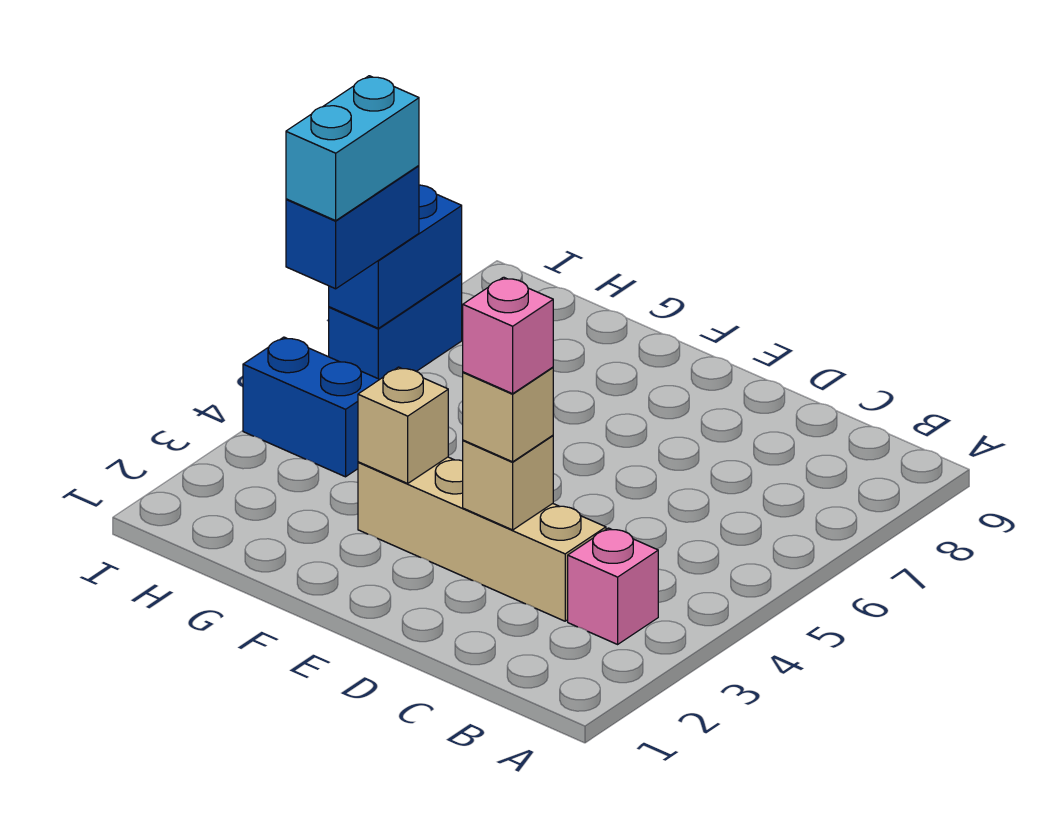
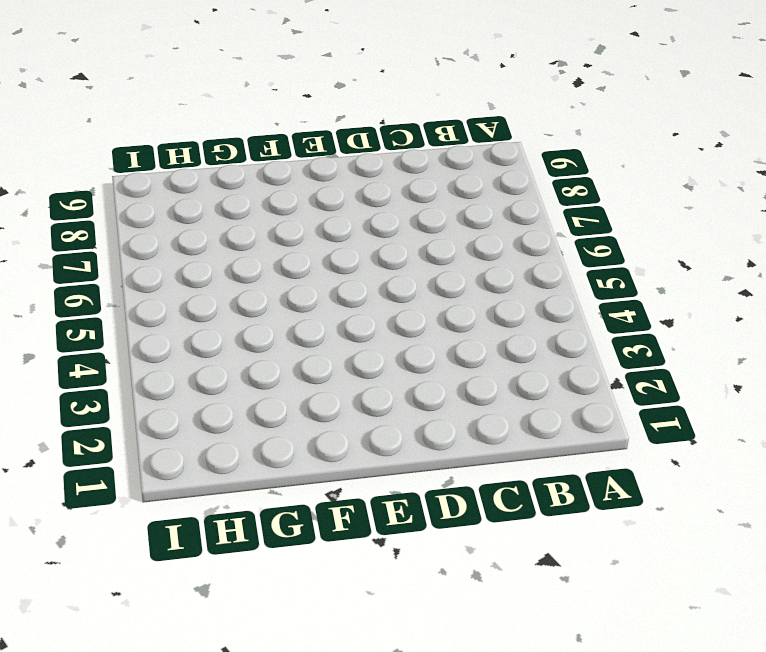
none -> pink brick B3 level 1
none -> tan brick C3:F3 level 1

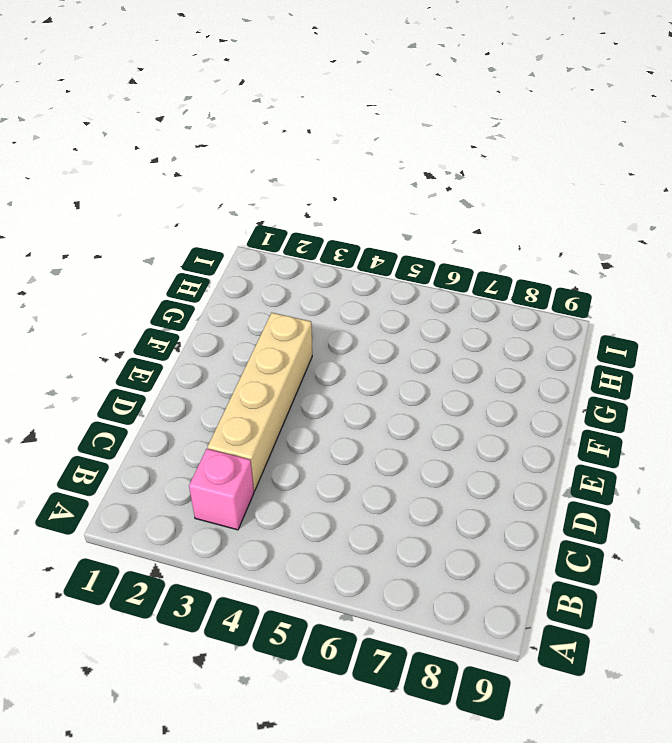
none -> blue brick H4:I4 level 1
none -> blue brick I6:I7 level 1

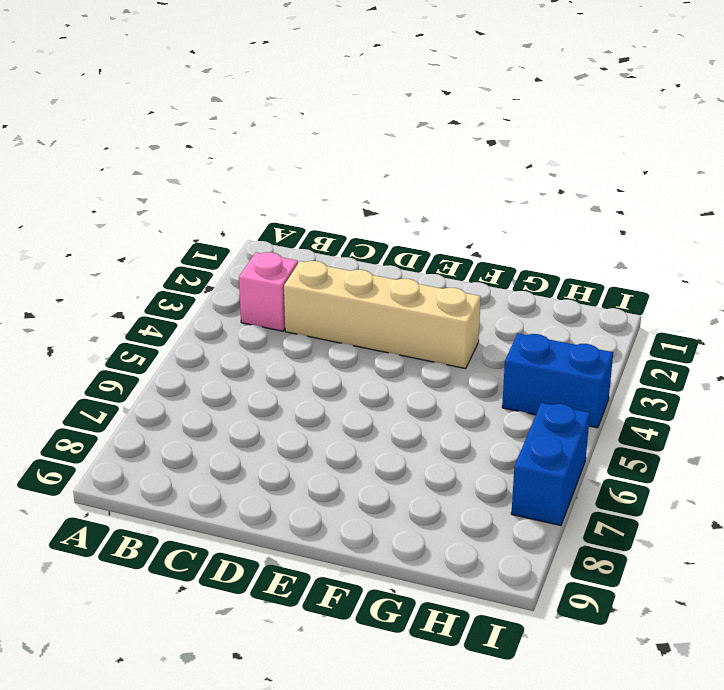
none -> tan brick D3 level 2
none -> tan brick F3 level 2

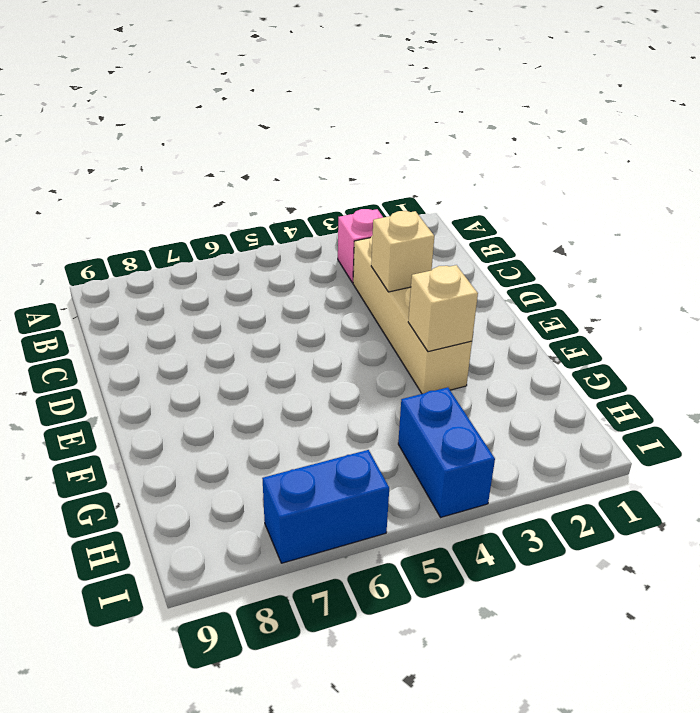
none -> blue brick I6:I7 level 2
none -> tan brick D3 level 3

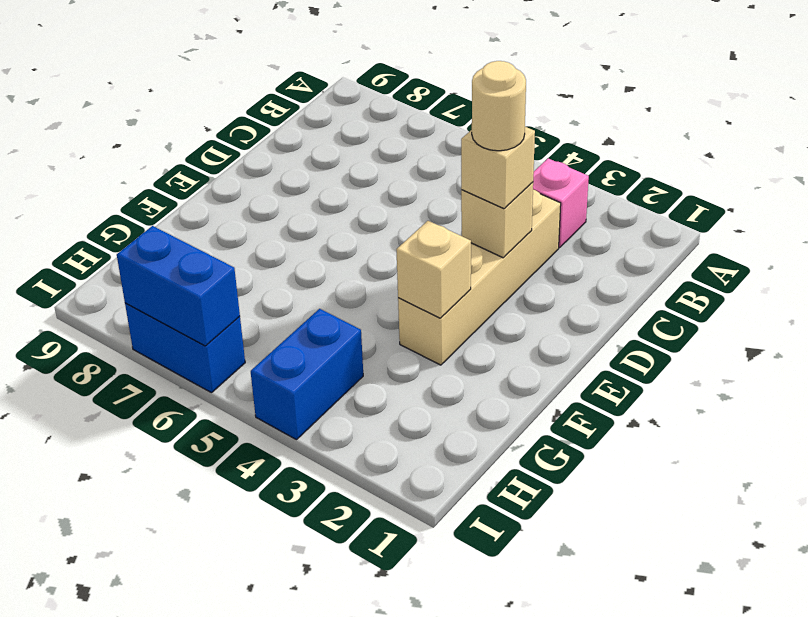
tan round brick D3 level 4 -> pink brick D3 level 4
none -> blue brick I5:I6 level 3
none -> cyan brick I5:I6 level 4

